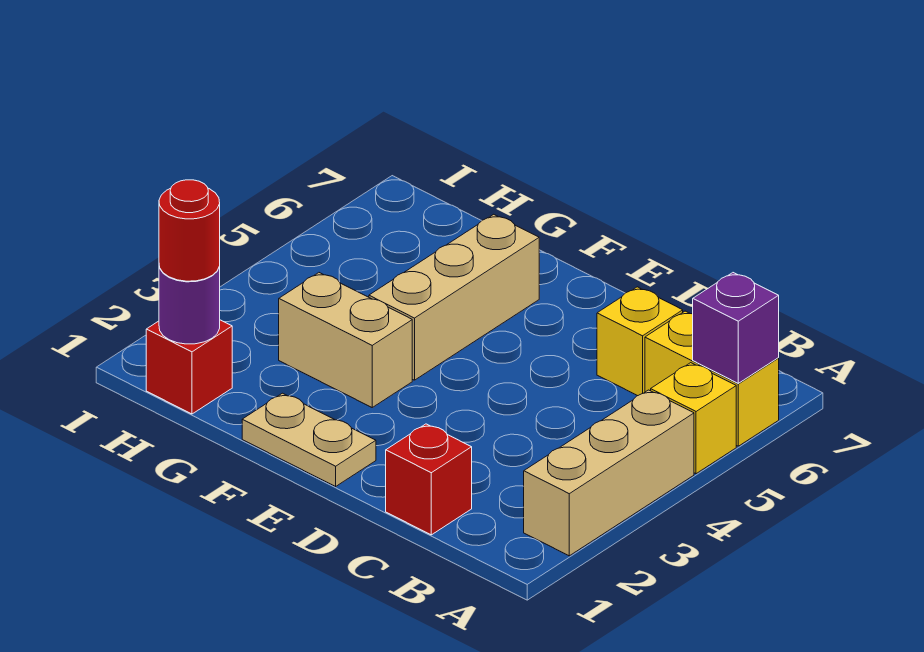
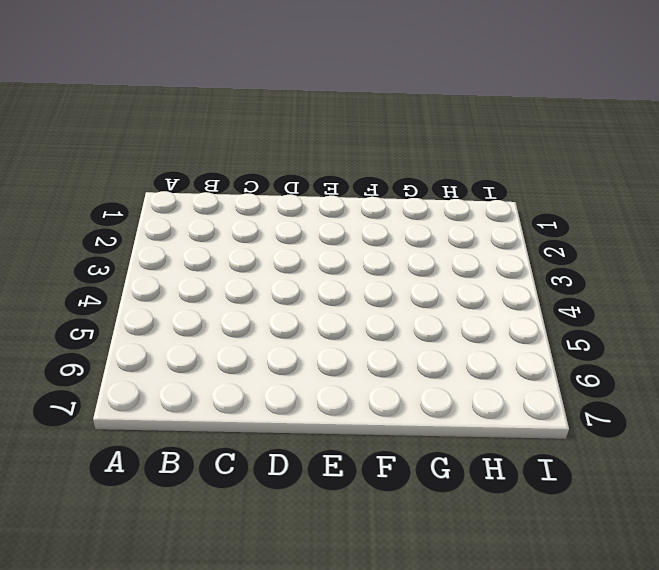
none -> tan brick A2:A4 level 1
none -> yellow brick A5 level 1
none -> yellow brick A6:B6 level 1

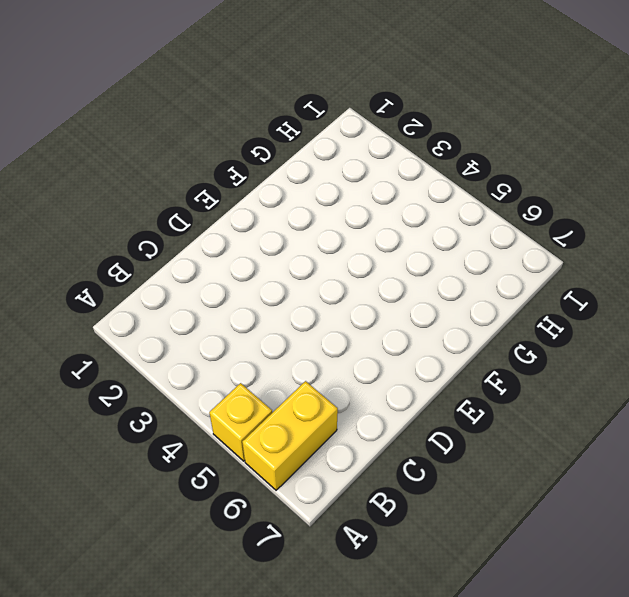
none -> tan brick A2:A4 level 1
none -> red brick C1 level 1
none -> yellow brick C6 level 1

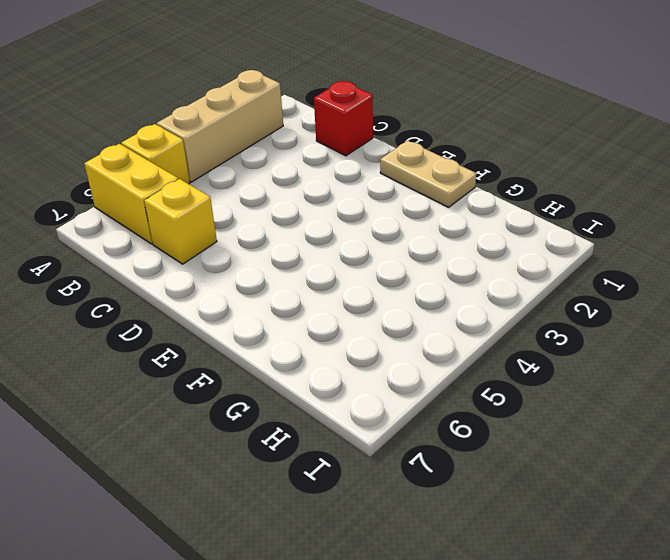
none -> tan brick F3:G3 level 1
none -> tan brick F4:F6 level 1
none -> red brick H1 level 1

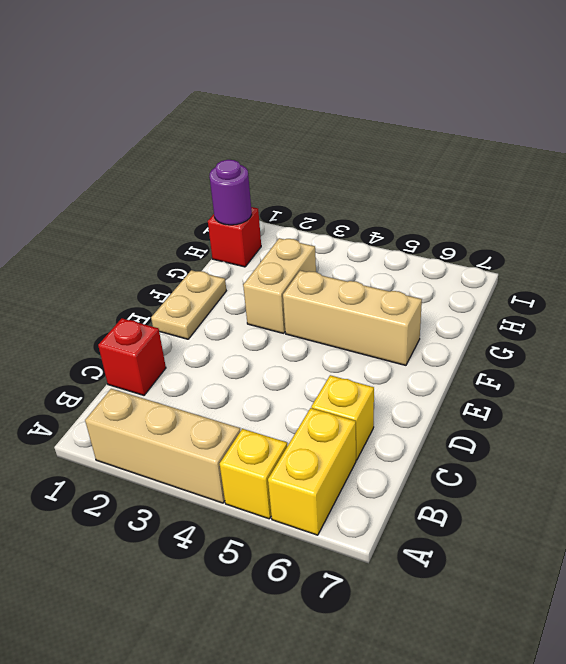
none -> purple brick A6 level 2
none -> red round brick H1 level 3

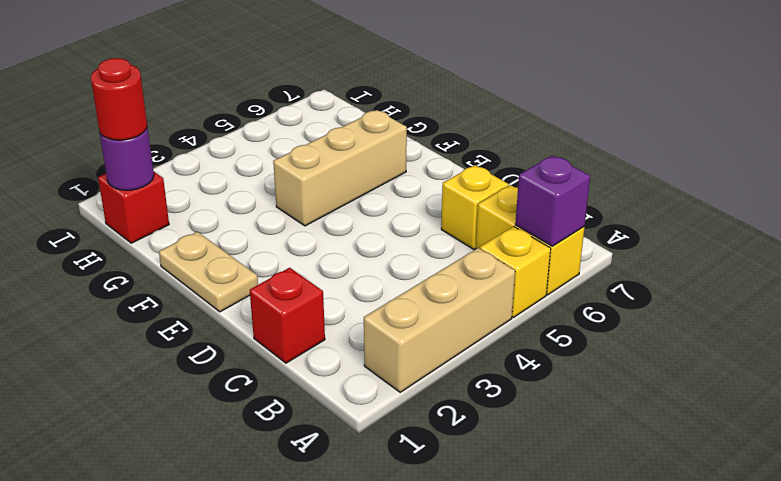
none -> tan brick F3:G3 level 1

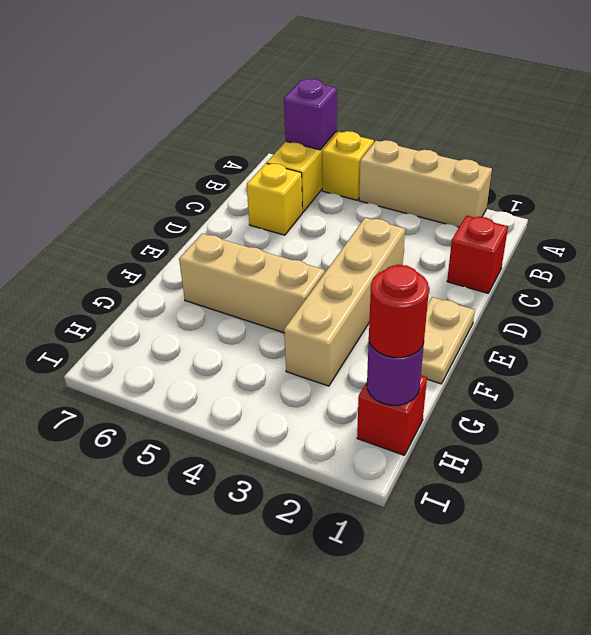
tan brick D3:G3 level 1 -> tan brick F3:G3 level 1

